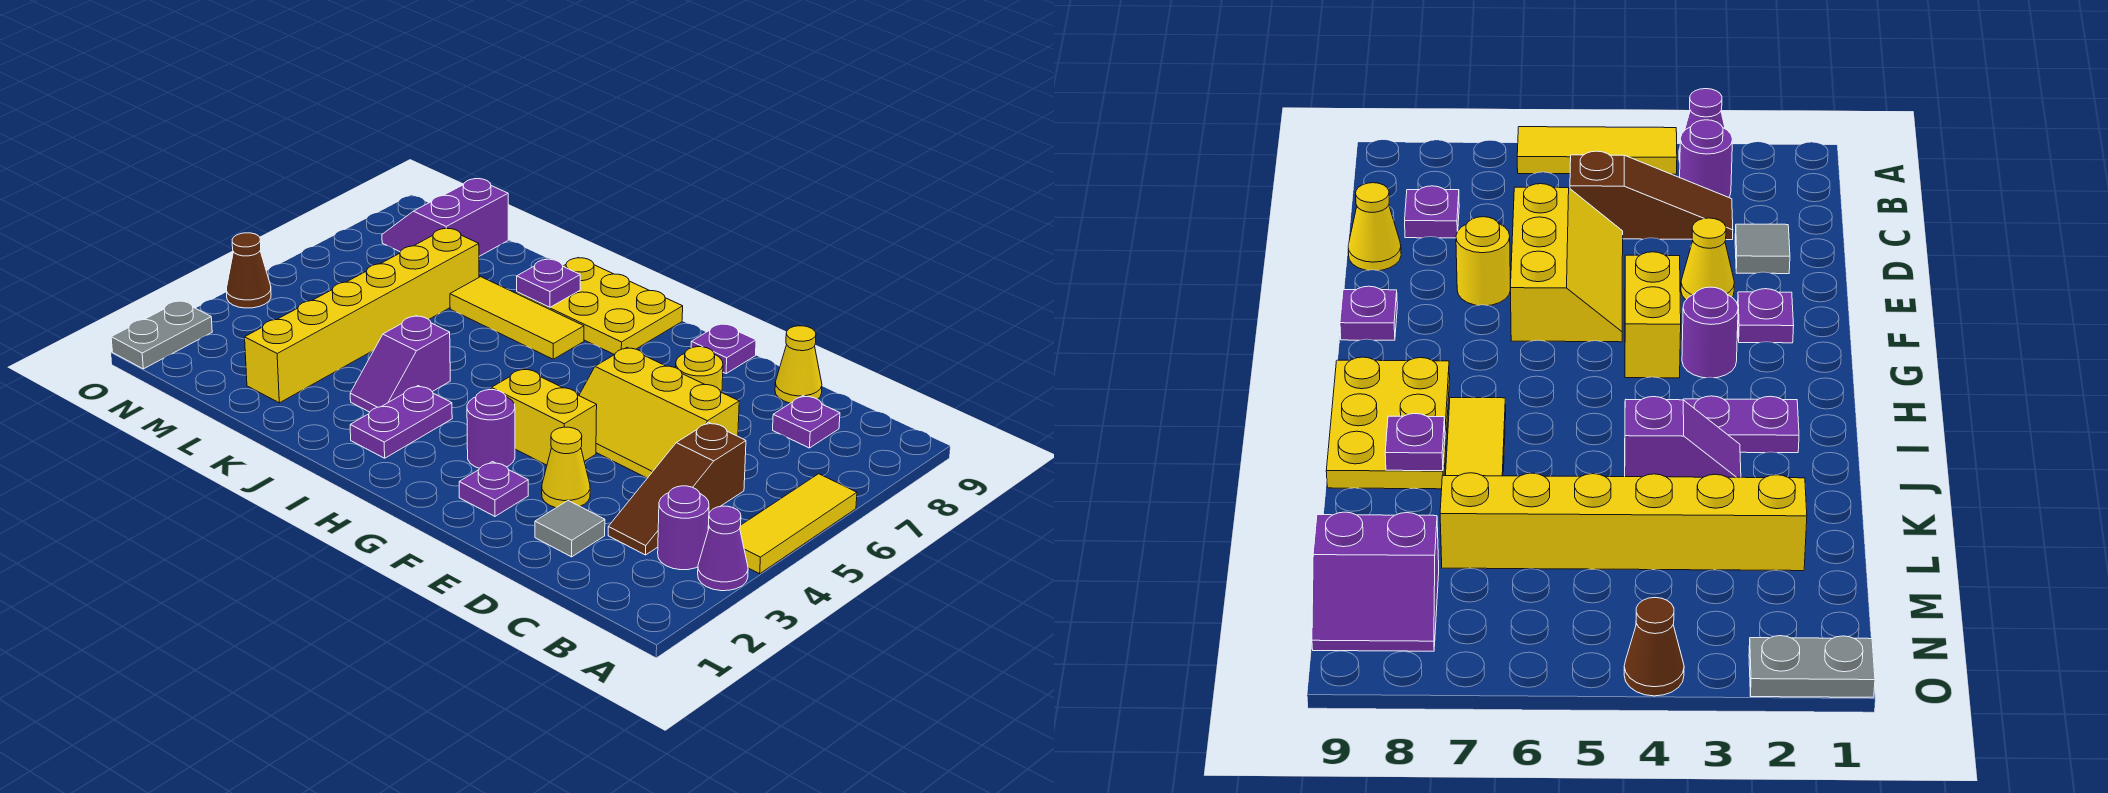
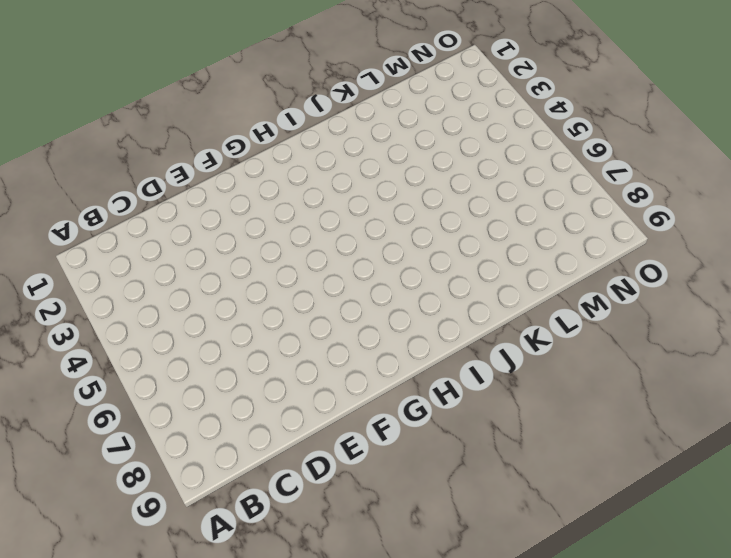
none -> purple cone A3 level 1
none -> yellow tile A4:A6 level 1
none -> purple round brick B3 level 1

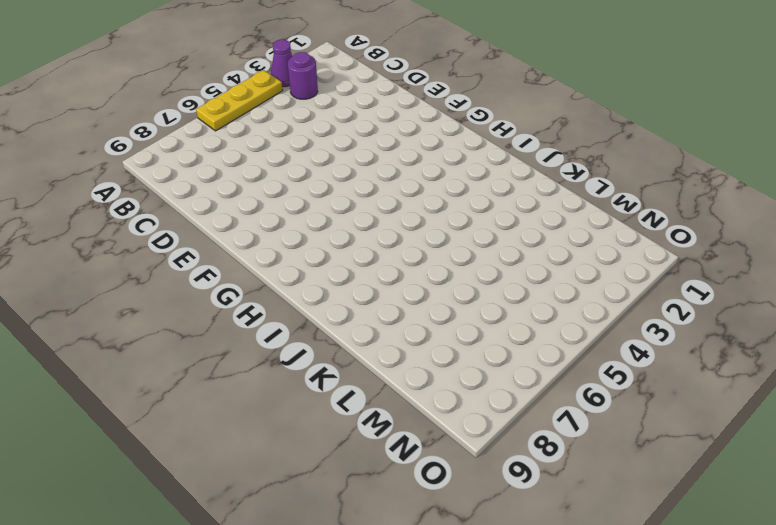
yellow plate A4:A6 level 1 -> yellow tile A4:A6 level 1
none -> brown slope C3:C5 level 1 top 5
none -> purple plate C8 level 1
none -> grey tile D2 level 1

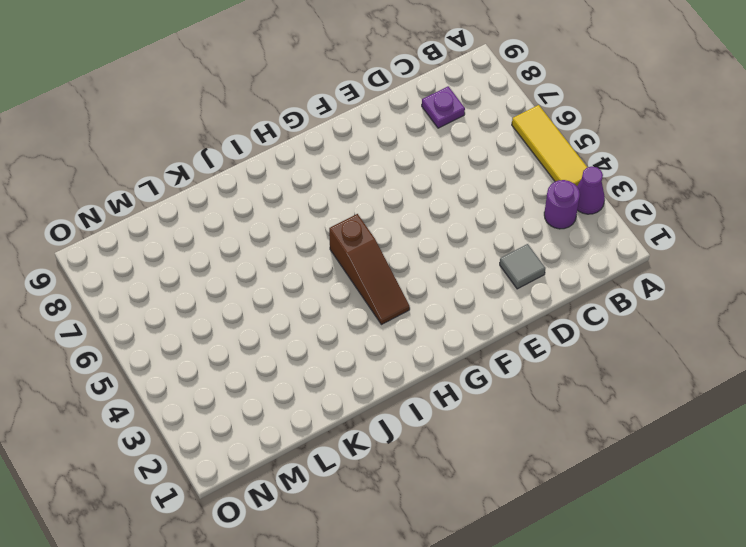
brown slope H3:H5 level 1 top 5 -> brown slope C3:C5 level 1 top 5
none -> yellow slope D5:F6 level 1 top 6
none -> yellow cone D9 level 1
none -> yellow cone E3 level 1

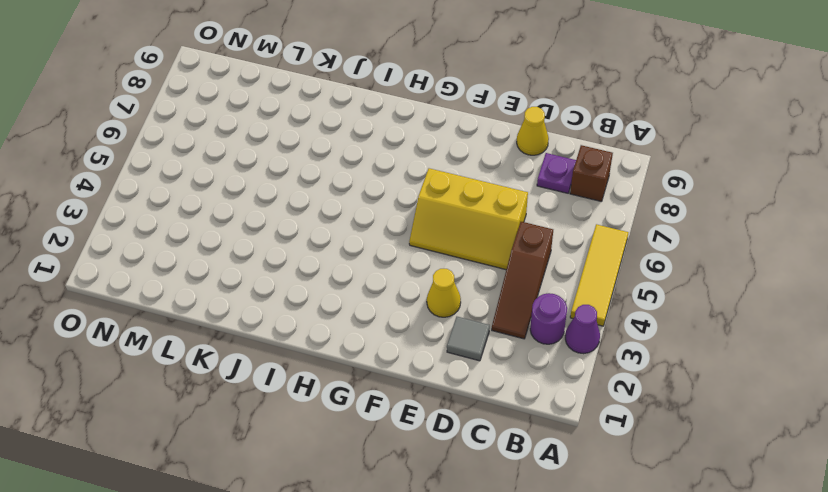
brown brick B8 level 1 -> none
none -> yellow round brick E7 level 1
none -> purple plate F2 level 1
none -> yellow brick F4:G4 level 1

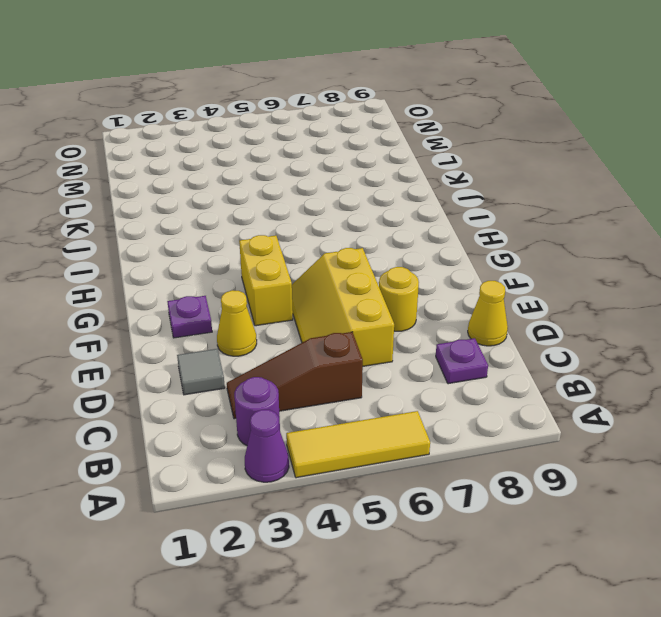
none -> purple plate F9 level 1
none -> purple round brick G3 level 1
none -> yellow plate H8:J9 level 1

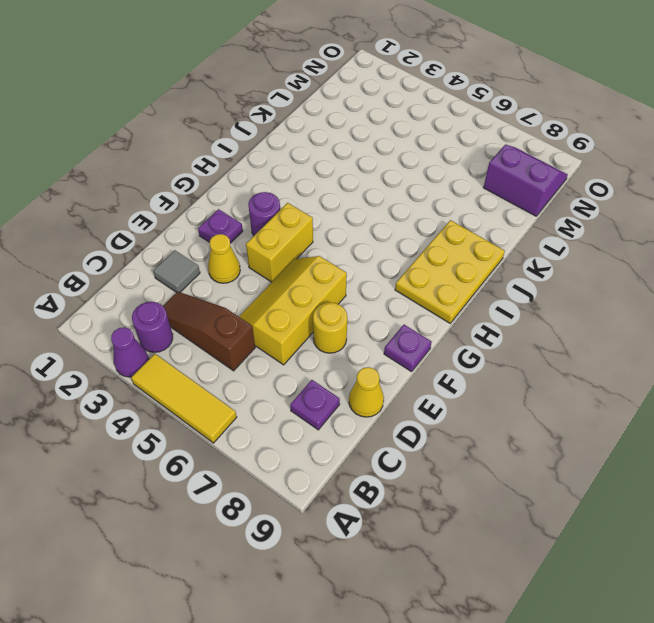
none -> purple plate I2:I3 level 1
none -> yellow tile I7:K7 level 1
none -> purple slope J3:J4 level 1 top 4

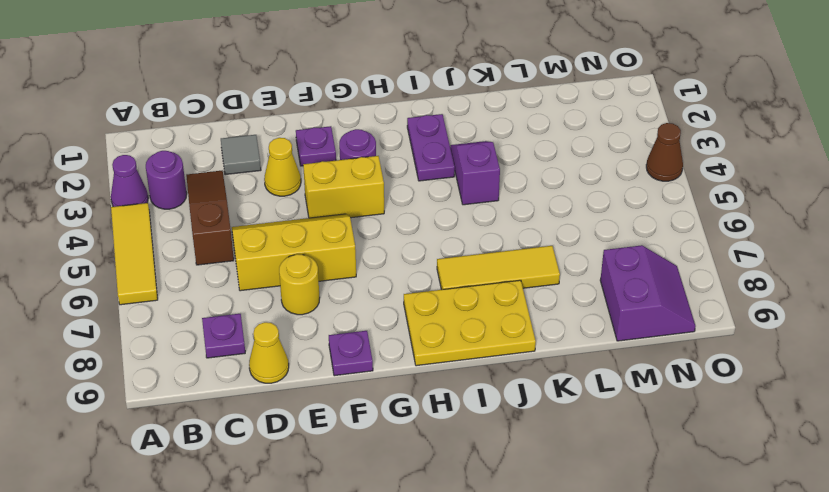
none -> yellow brick L2:L7 level 1
none -> grey plate O1:O2 level 1
none -> purple plate J8 level 2

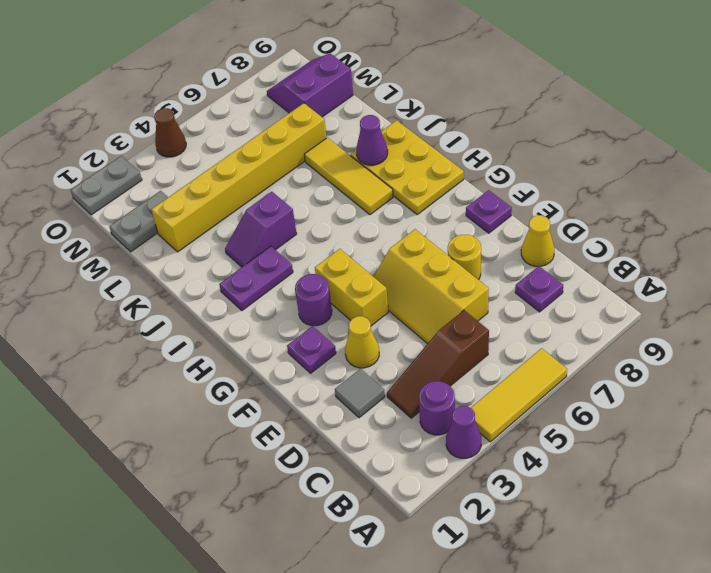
purple cone J8 level 2 -> purple plate J8 level 2
grey plate M1:M2 level 1 -> none

